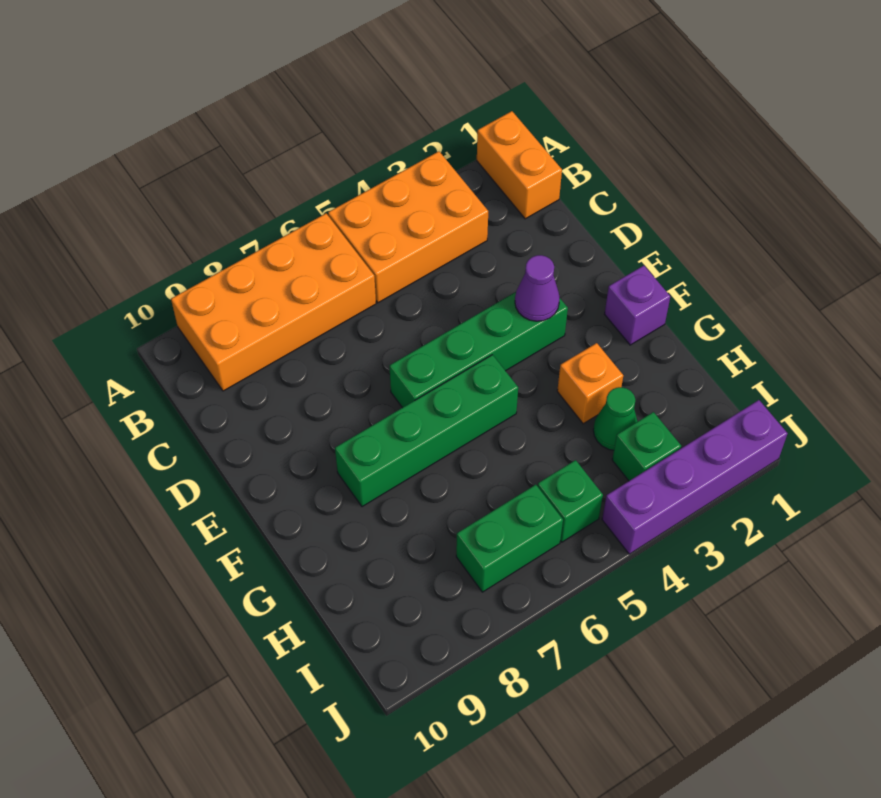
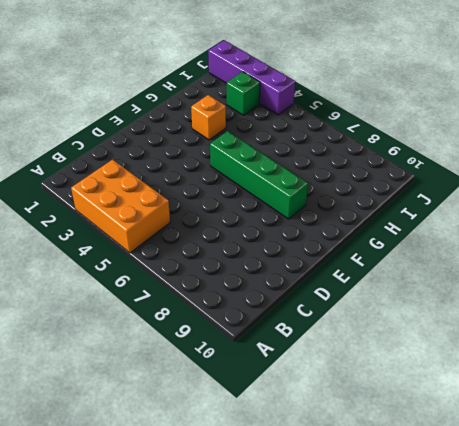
none -> orange brick A1:B1 level 1
none -> orange brick A6:B9 level 1
none -> green brick E3:E6 level 1

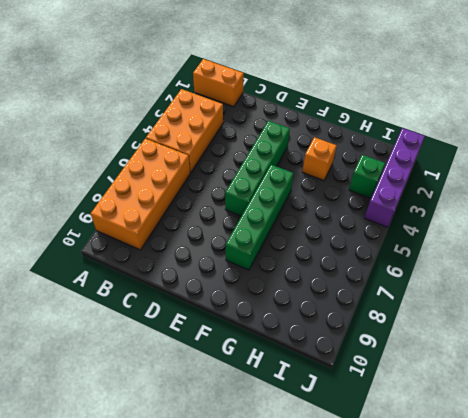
none -> purple brick F1 level 1
none -> green cone H3 level 1
none -> green brick I5 level 1

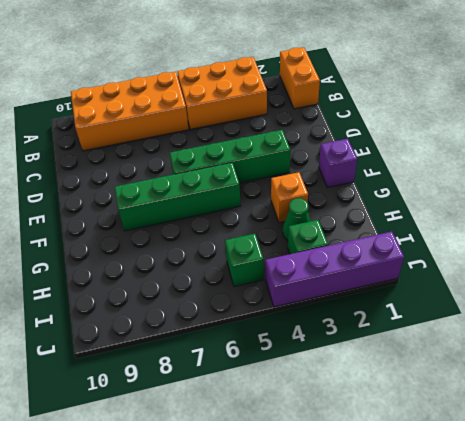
none -> green brick I6:I7 level 1
none -> purple cone E3 level 2

